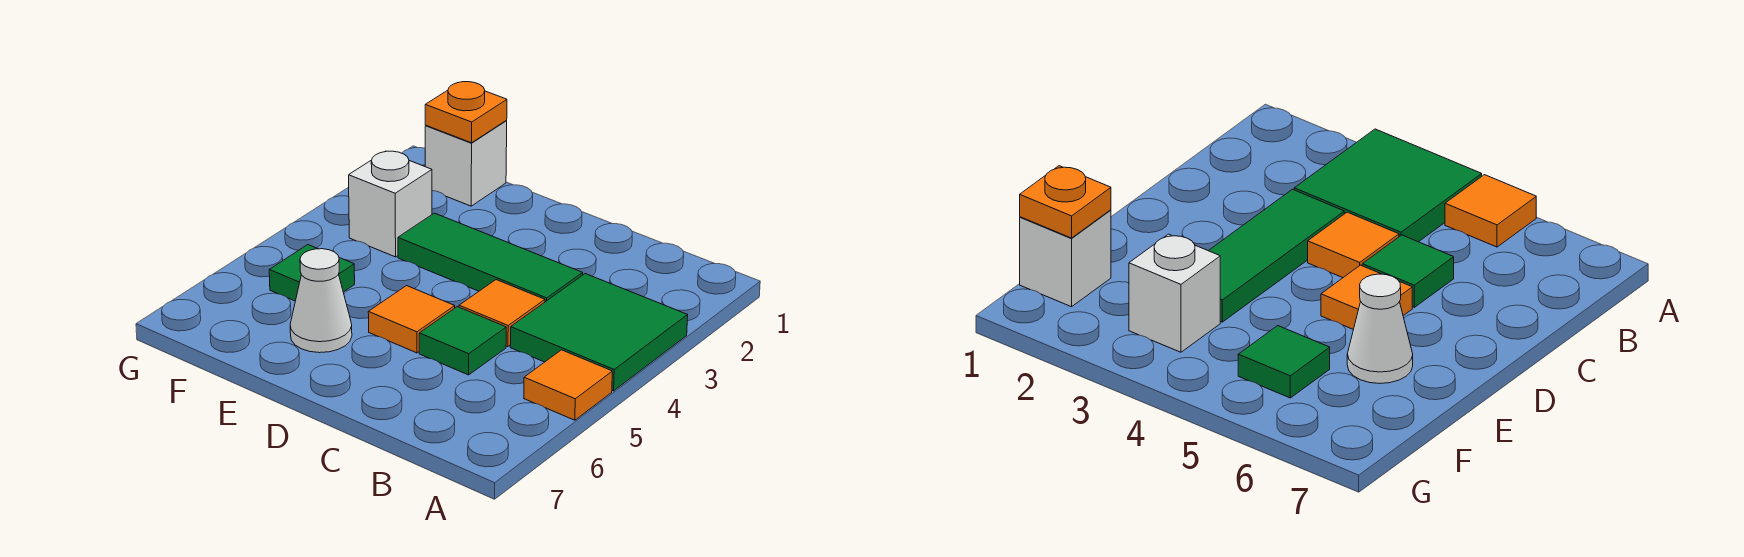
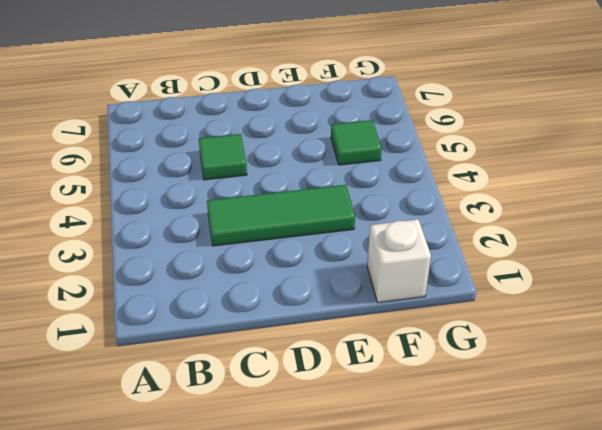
none -> green tile A3:B4 level 1
none -> orange tile A5 level 1

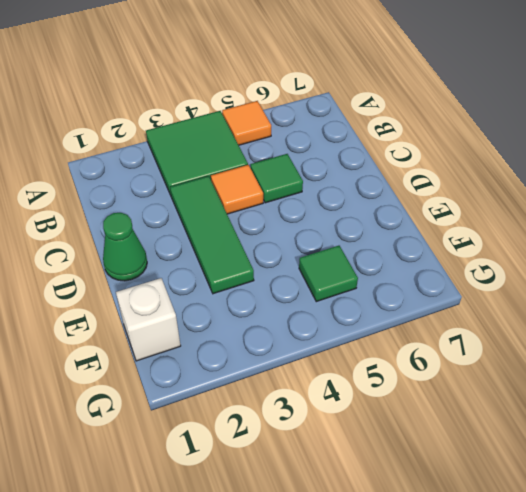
green cone D1 level 1 -> none
none -> orange tile D5 level 1
none -> white cone E6 level 1

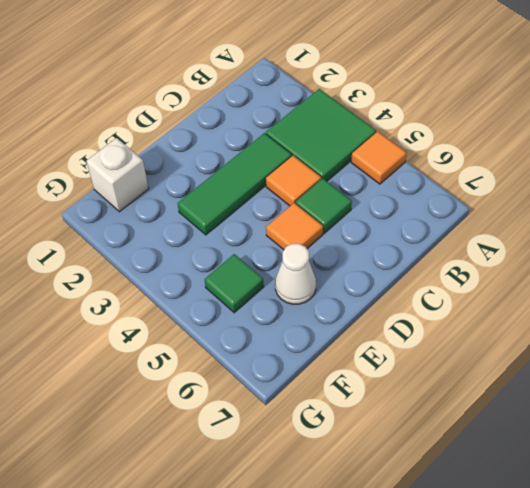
none -> white brick F3 level 1
none -> orange plate F1 level 2

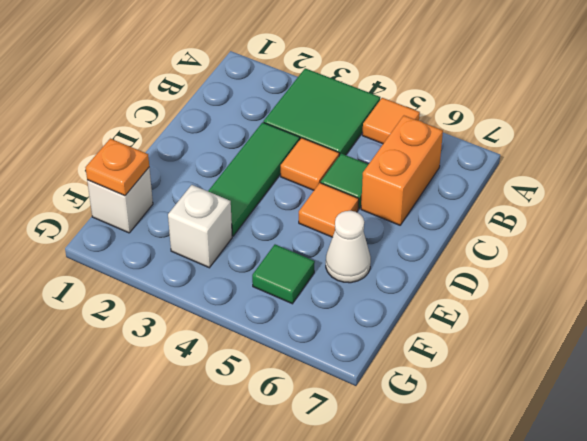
orange brick B6:C6 level 1 -> none

